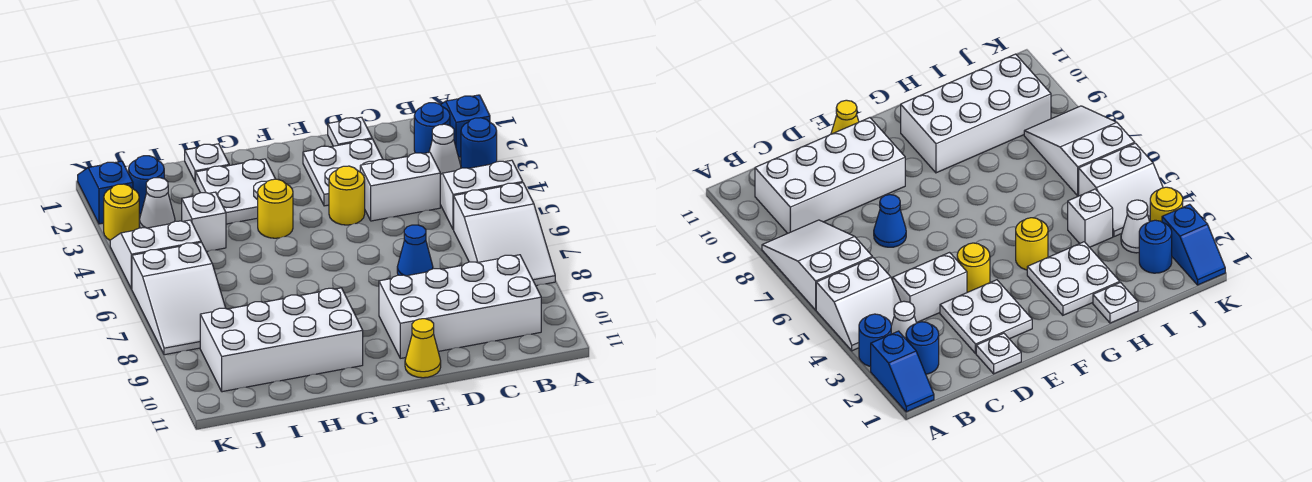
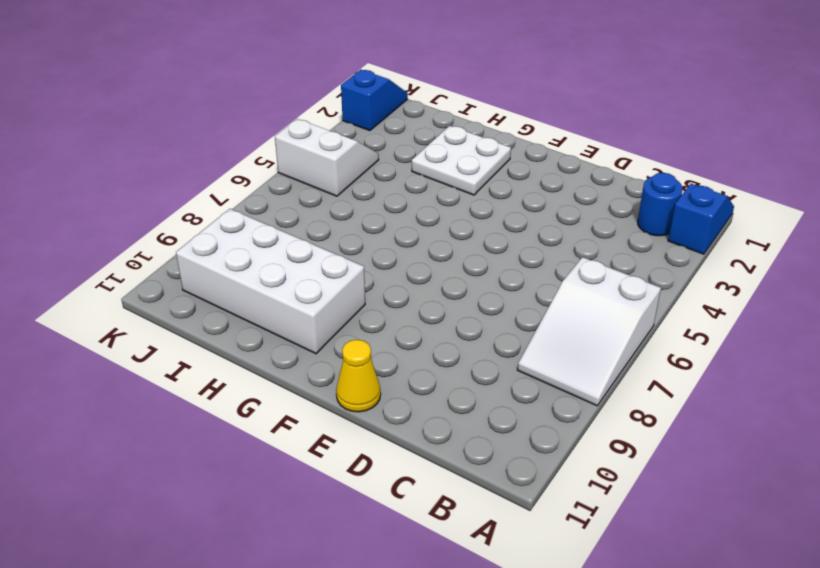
none -> blue round brick A3 level 1
none -> white slope A4:B5 level 1 top 5
none -> white cone B3 level 1

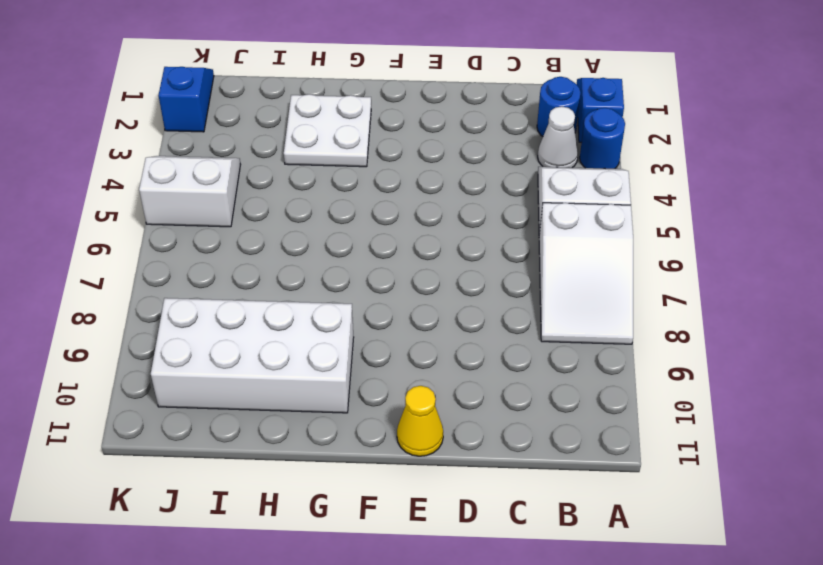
none -> white brick B9:E10 level 1
none -> white brick C4:D4 level 1
none -> white plate D1 level 1

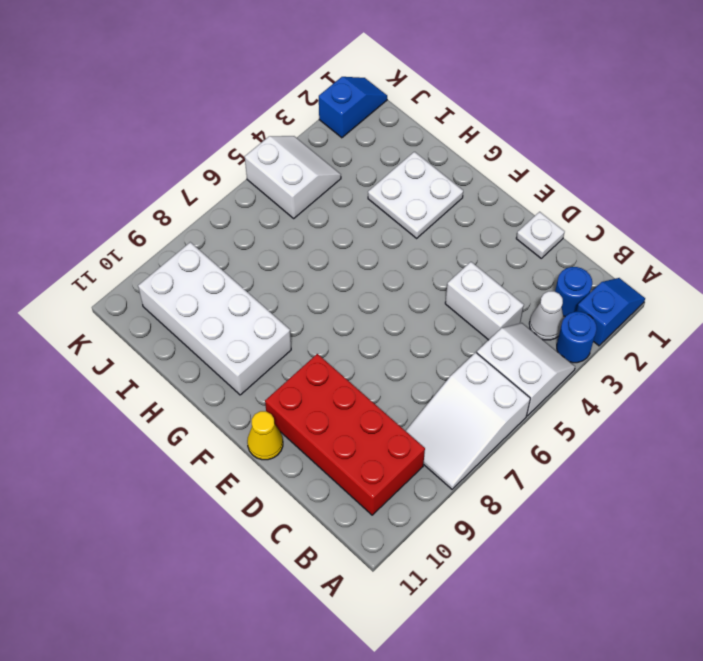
red brick B9:E10 level 1 -> white brick B9:E10 level 1
none -> white plate D2:E3 level 1
none -> blue cone D7 level 1
none -> yellow round brick E4 level 1

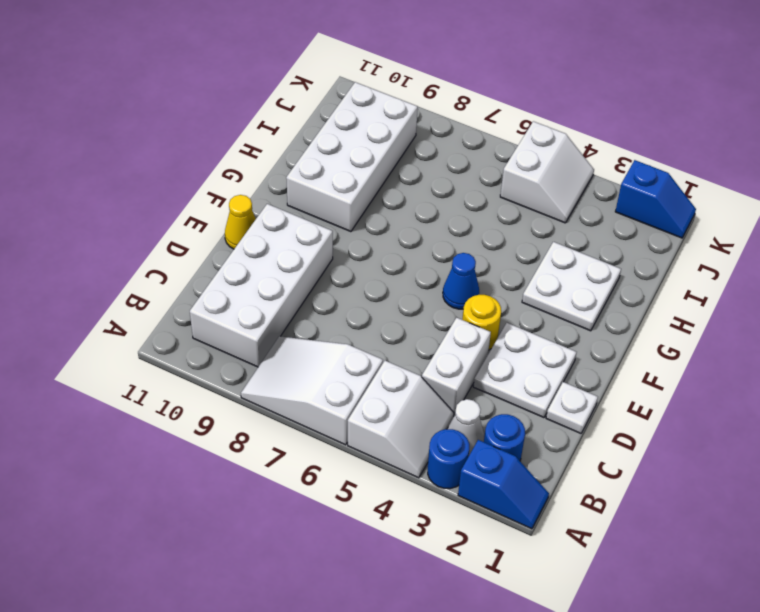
blue cone F5 level 1 -> blue cone D7 level 1
none -> yellow round brick G4 level 1
none -> white plate H1 level 1
none -> white brick I4 level 1

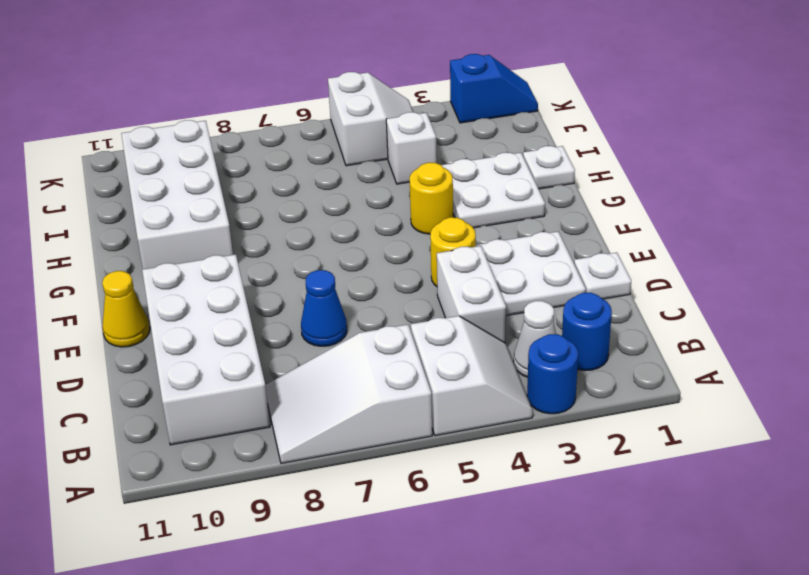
none -> blue slope A1:A2 level 1 top 2
none -> blue round brick J2 level 1
none -> white cone J3 level 1

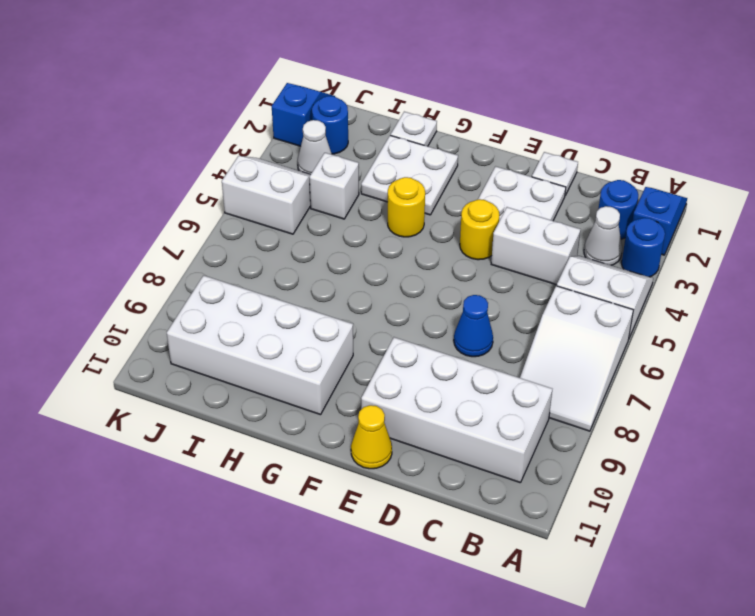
none -> white slope J6:K8 level 1 top 6
none -> yellow round brick K3 level 1

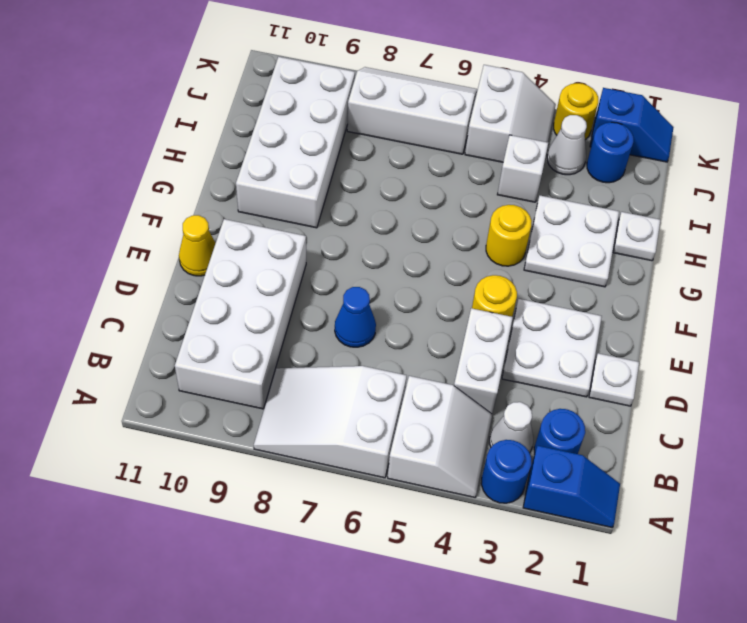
white slope J6:K8 level 1 top J -> white slope J6:K8 level 1 top 6

